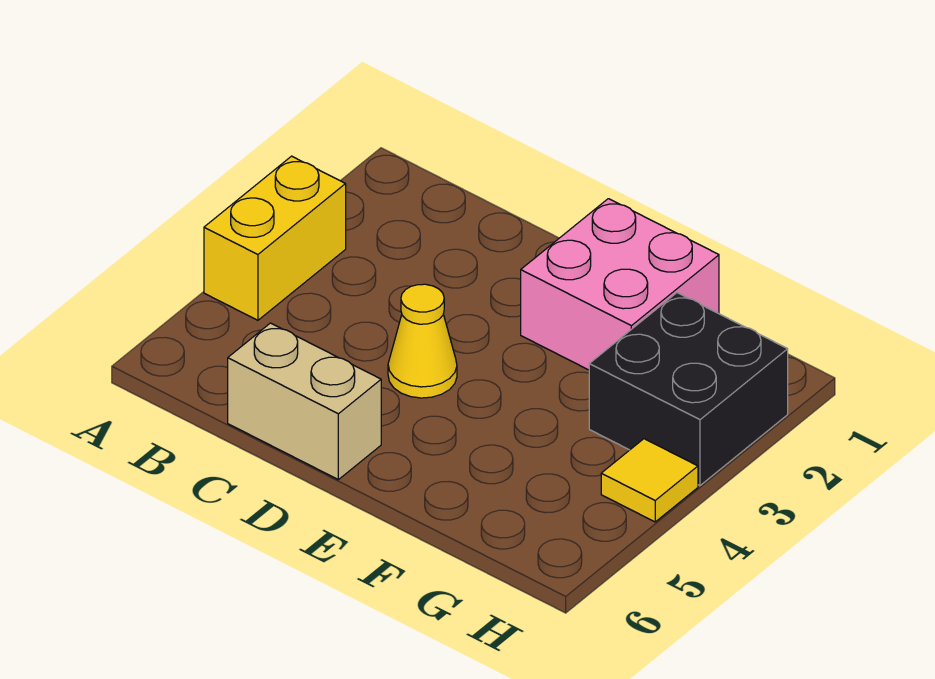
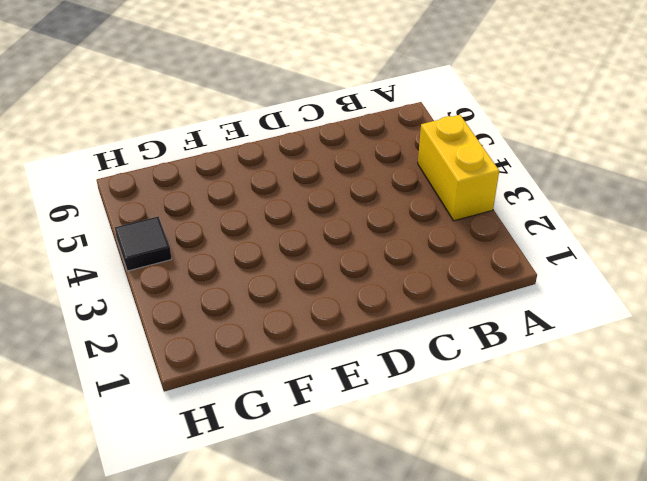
black tile H4 level 1 -> yellow tile H4 level 1
none -> tan brick C6:D6 level 1
none -> yellow cone D4 level 1

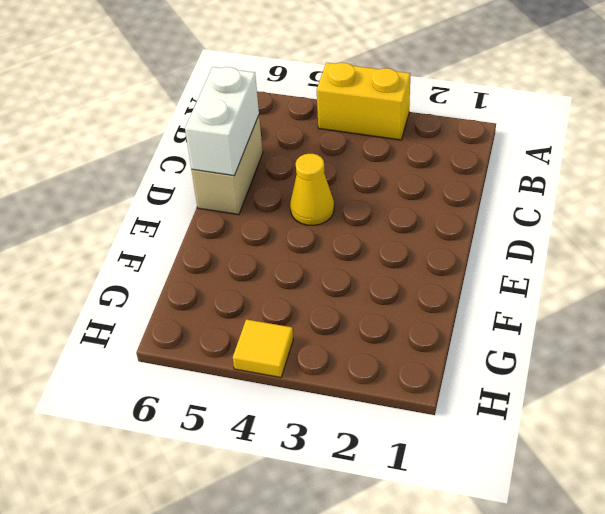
white brick C6:D6 level 2 -> none
none -> pink brick E1:F2 level 1
none -> black brick G2:H3 level 1

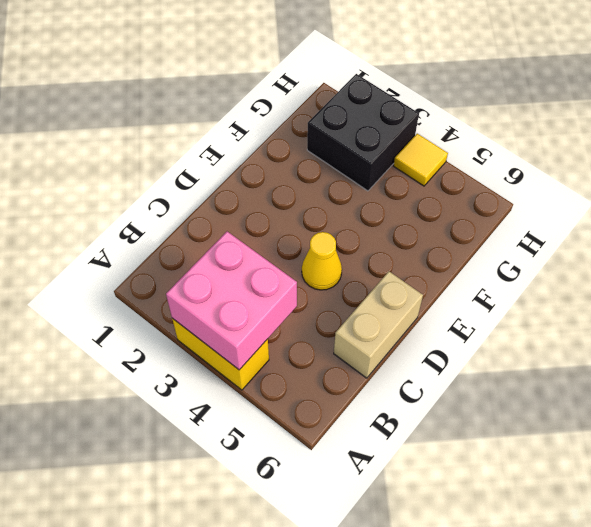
pink brick A3:B4 level 2 -> pink brick E1:F2 level 1

